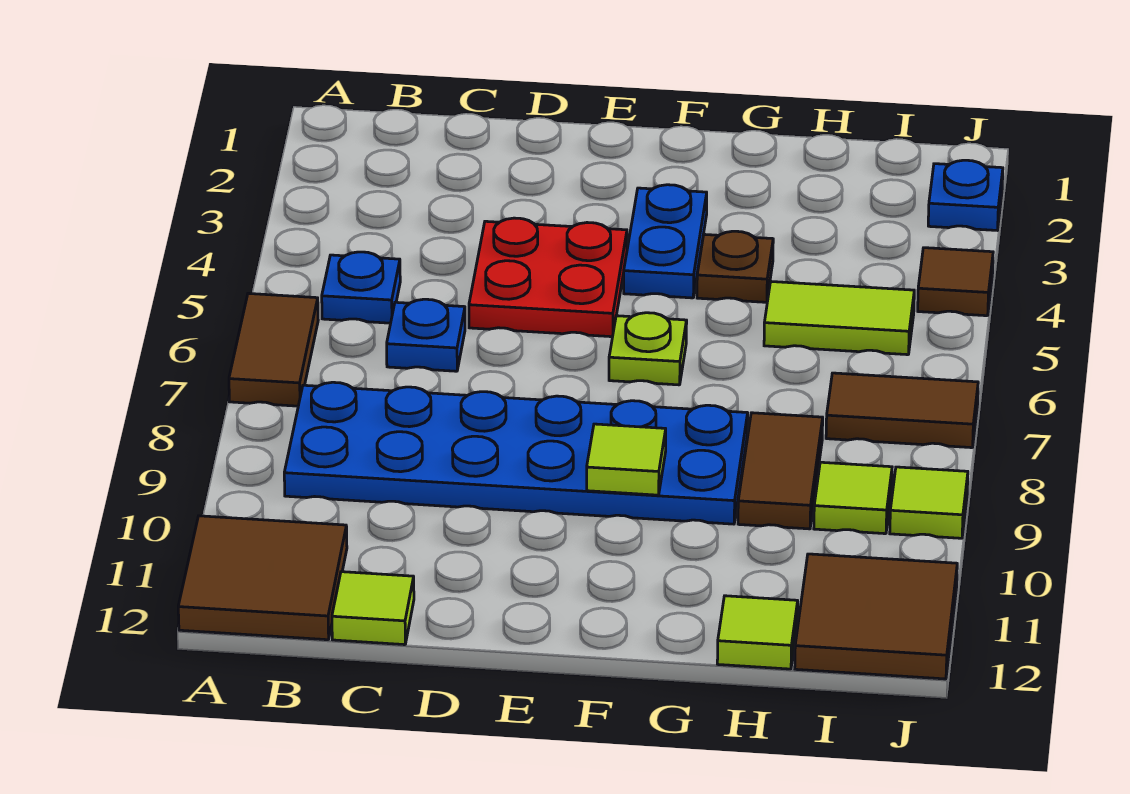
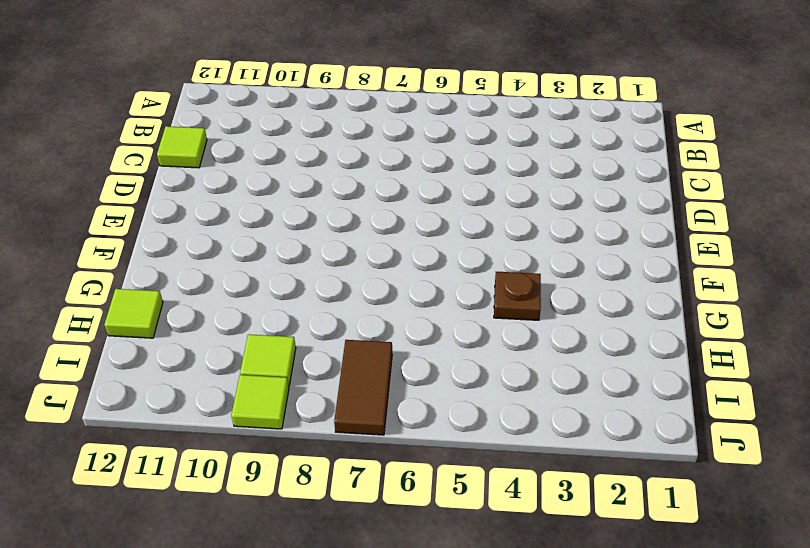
none -> brown tile A6:A7 level 1
none -> brown tile A11:B12 level 1
none -> blue plate B5 level 1

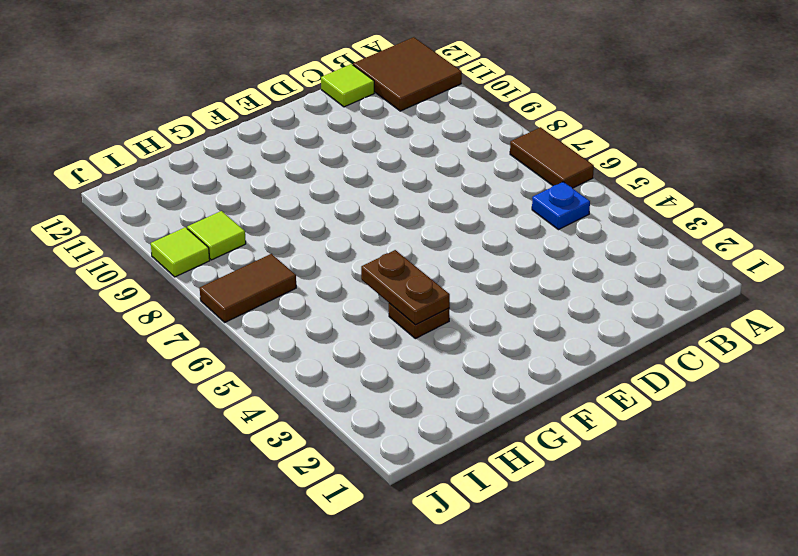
brown plate G4:G5 level 2 -> none
none -> blue plate B8:G9 level 1
none -> blue plate C6 level 1
none -> red plate D4:E5 level 1

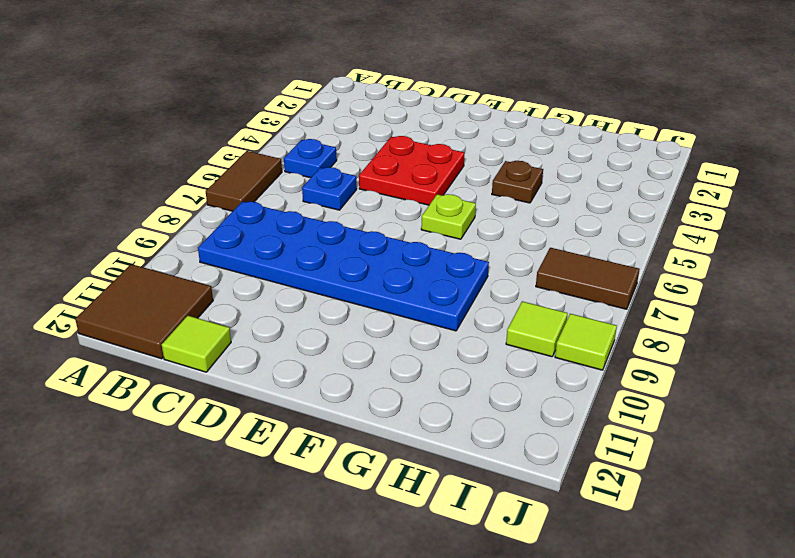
none -> blue plate F3:F4 level 1
none -> lime tile H5:I5 level 1
none -> brown tile H8:H9 level 1

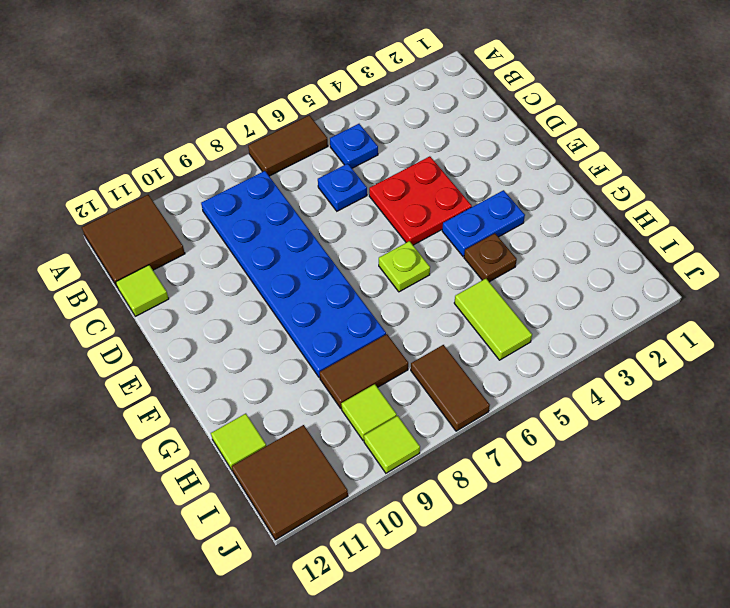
none -> blue plate J2 level 1
none -> brown tile J4 level 1
none -> lime tile F9 level 2

